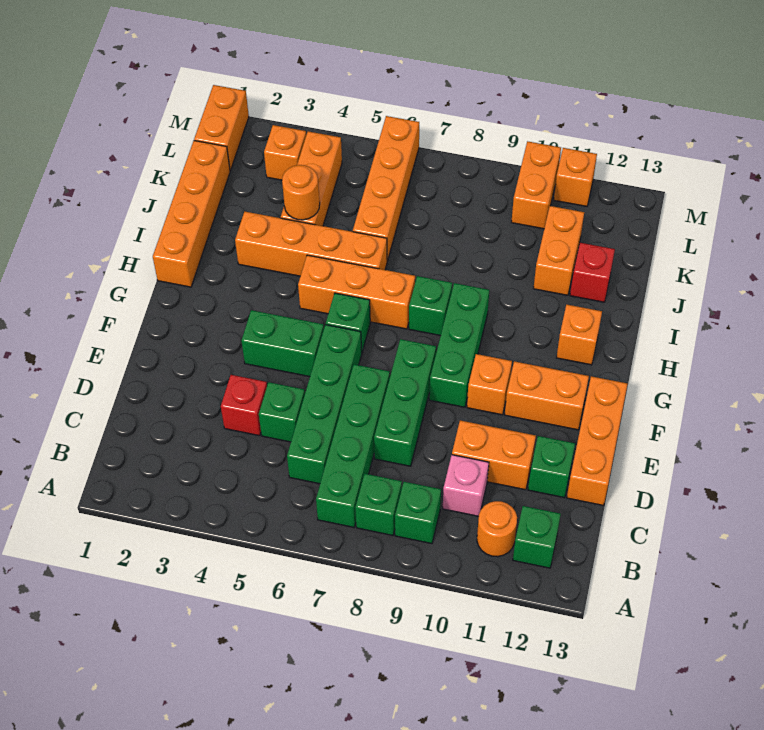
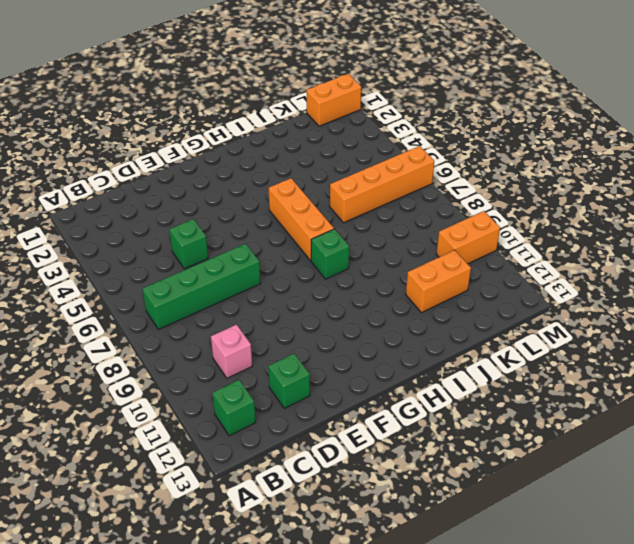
none -> green brick B8 level 1
none -> green brick B9 level 1
none -> orange round brick B11 level 1
none -> green brick C6:F6 level 1

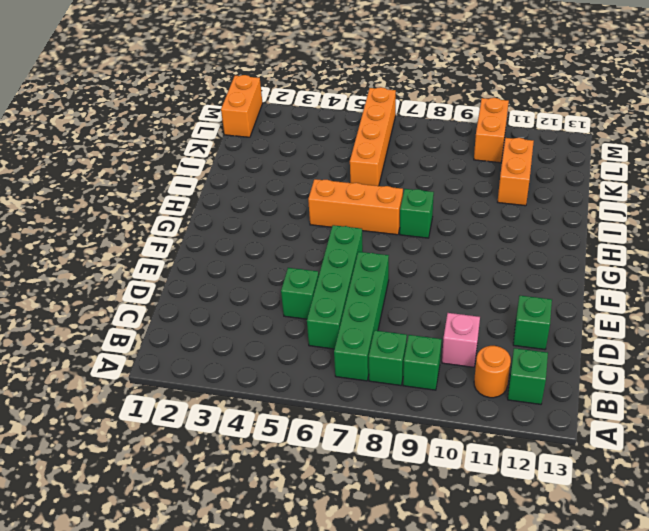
none -> red brick D4 level 1
none -> green brick D8:F8 level 1
none -> orange brick D10:D11 level 1
none -> orange brick D13:F13 level 1

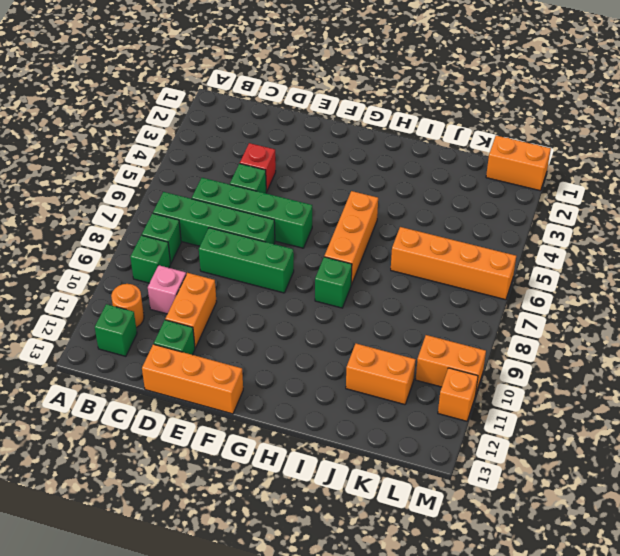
none -> green brick F4:F5 level 1
none -> green brick F9:H9 level 1
none -> orange brick F10 level 1
none -> orange brick F11:F12 level 1

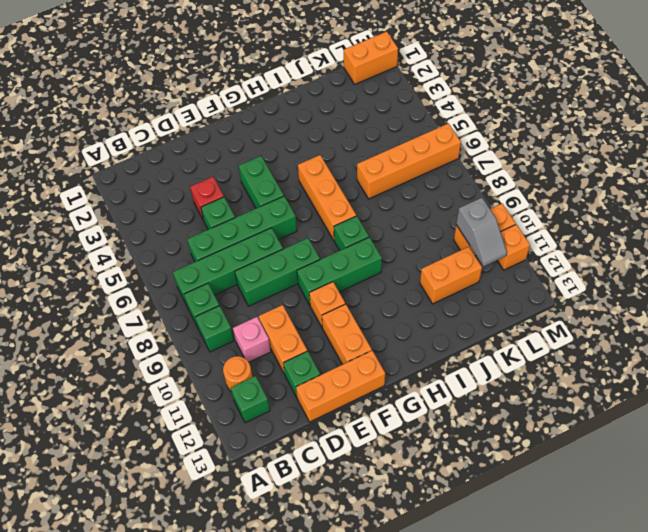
grey slope L10:L11 level 2 top 10 -> none
none -> green brick G6 level 1
none -> orange brick H1:K1 level 1
none -> orange brick H12 level 1
none -> orange brick I3:I6 level 1

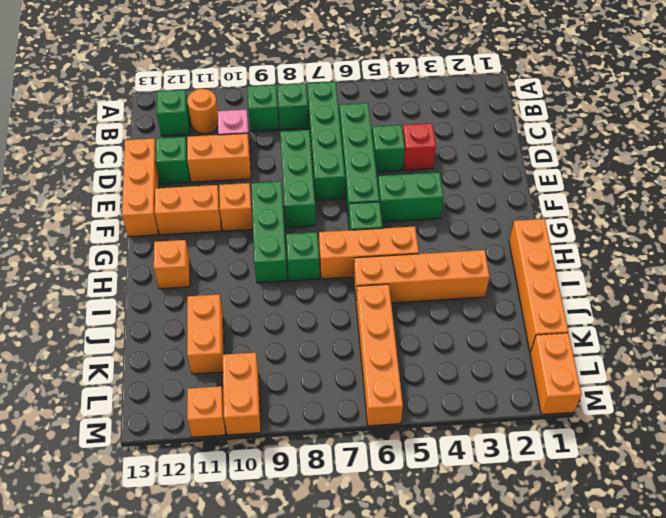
none -> orange brick J4:L4 level 1
none -> red brick J12 level 1
none -> orange brick L3 level 1
none -> orange round brick J4 level 2

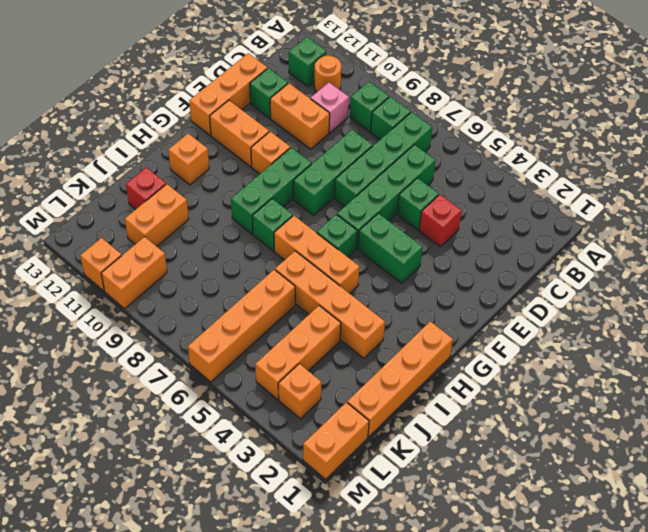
none -> orange round brick J4 level 2

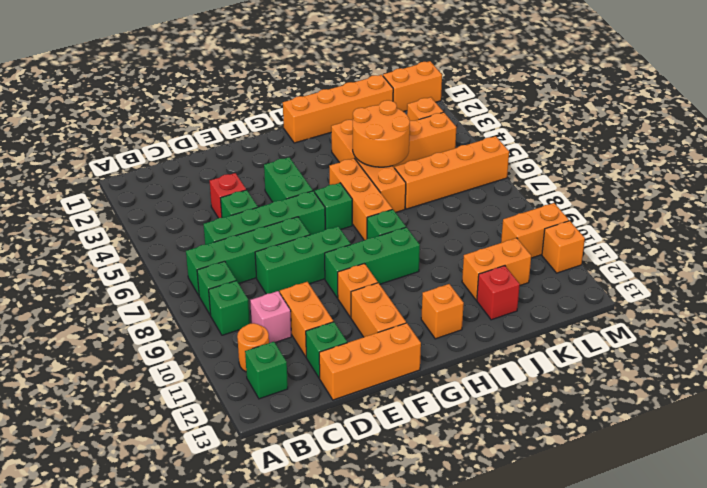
orange round brick I4:J5 level 2 -> orange round brick J4 level 2

